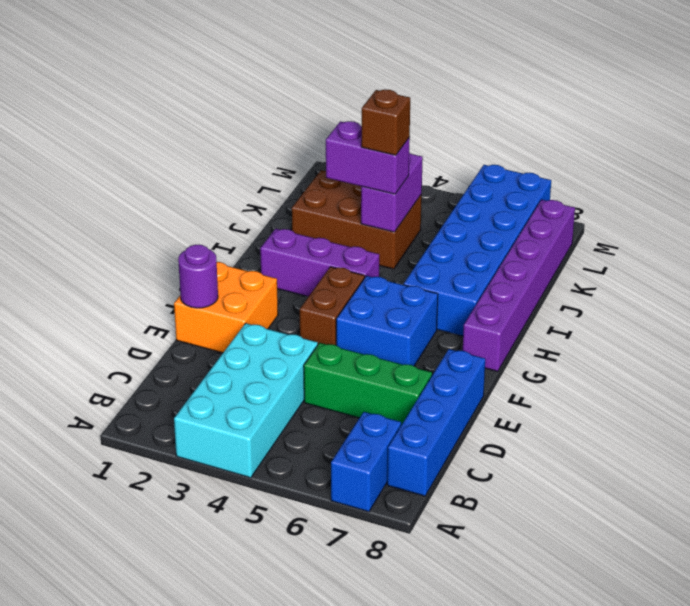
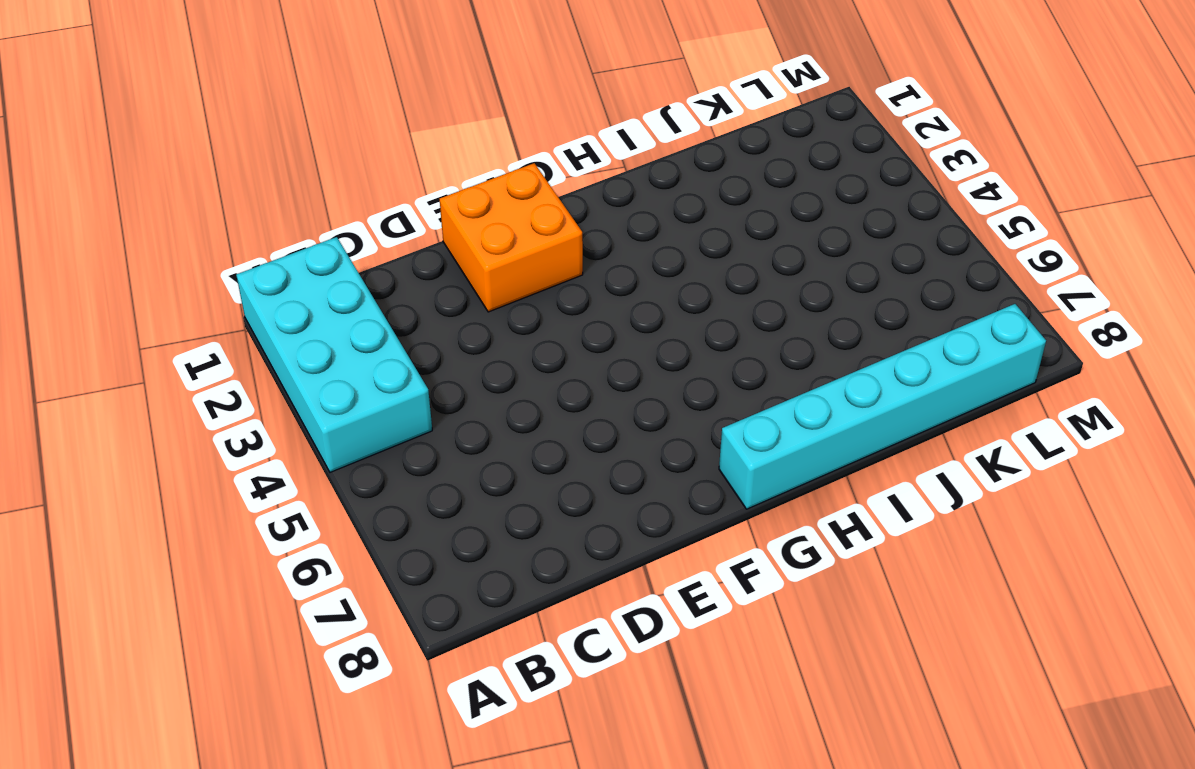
cyan brick A1:B4 level 1 -> cyan brick A3:D4 level 1
cyan brick G8:L8 level 1 -> purple brick G8:L8 level 1
none -> blue brick A7:B7 level 1
none -> blue brick B8:E8 level 1
none -> green brick D5:D7 level 1

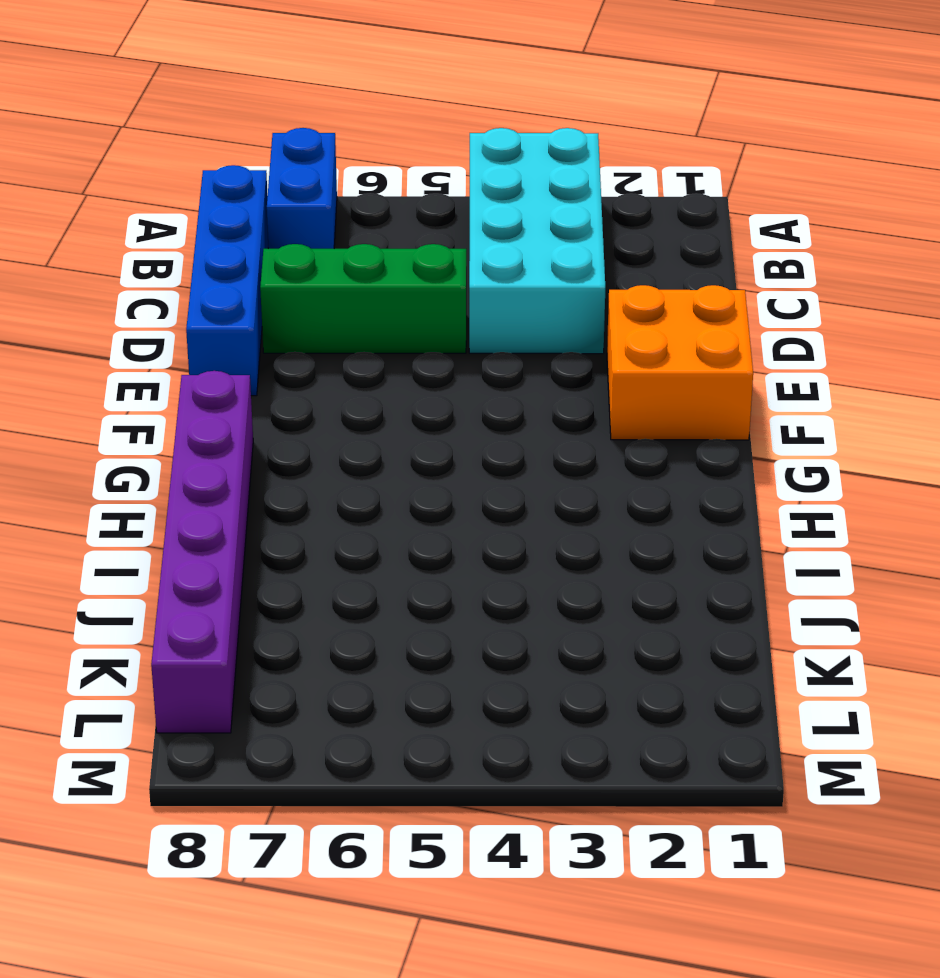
none -> brown brick F4:G4 level 1
none -> blue brick F5:G6 level 1
none -> purple brick H2:H4 level 1

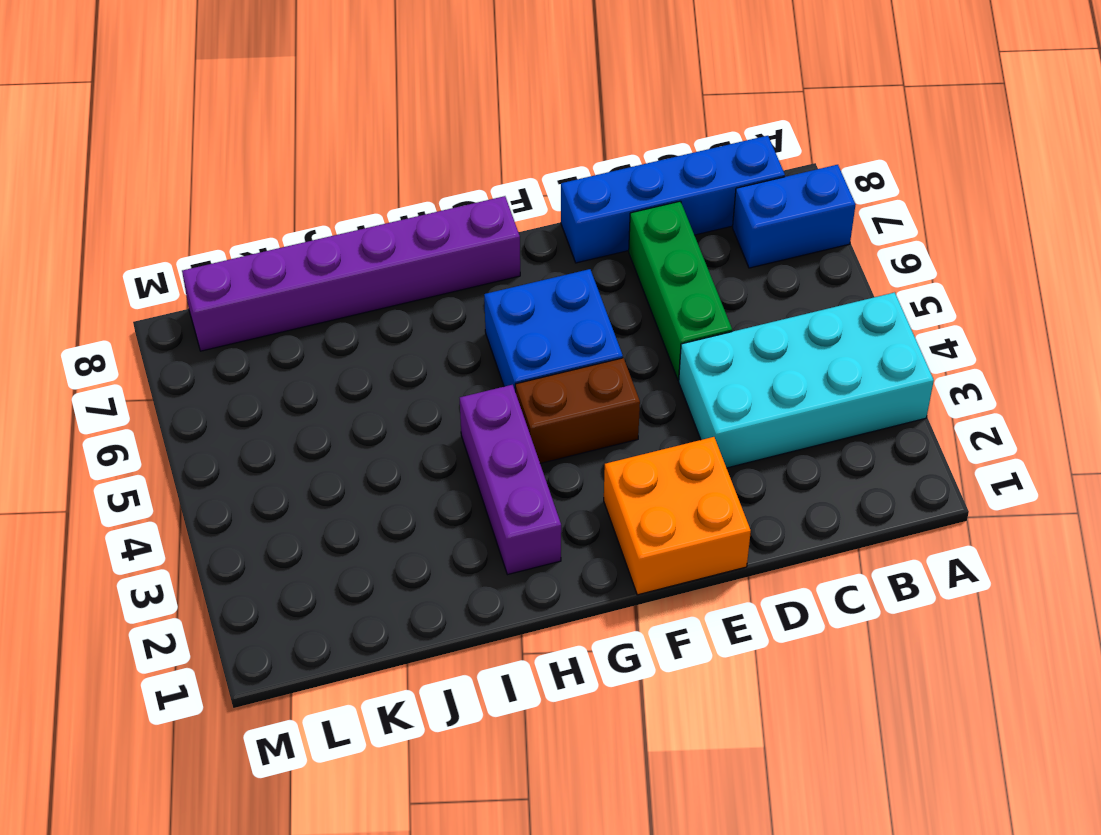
none -> blue brick H6:M7 level 1
none -> brown brick J2:K4 level 1
none -> purple round brick E1 level 2

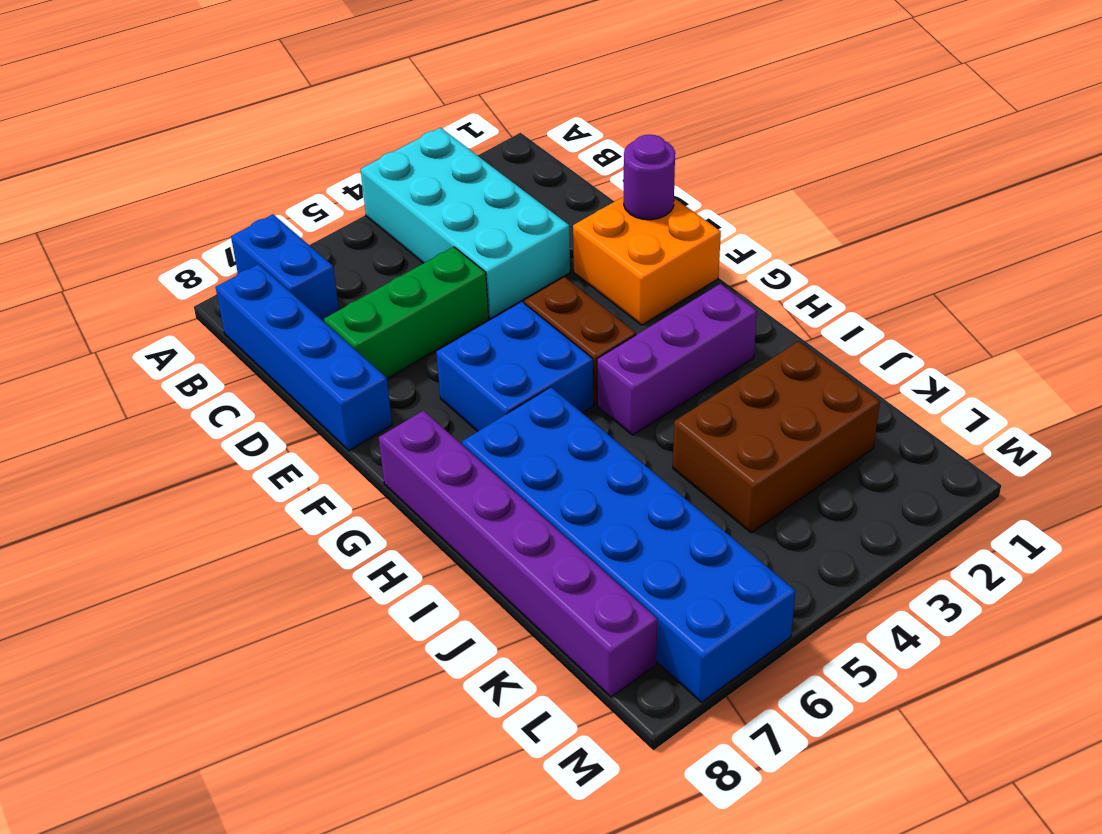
none -> purple brick J4:K4 level 2
none -> purple brick J3:J4 level 3
none -> brown brick J4 level 4

